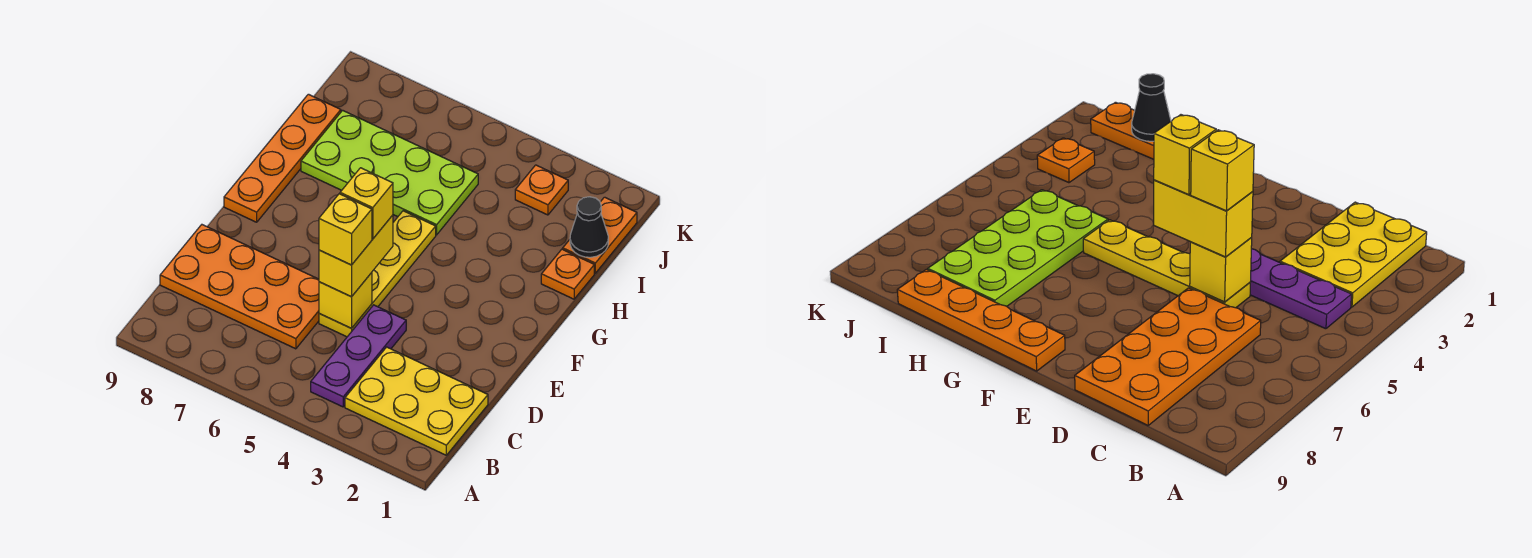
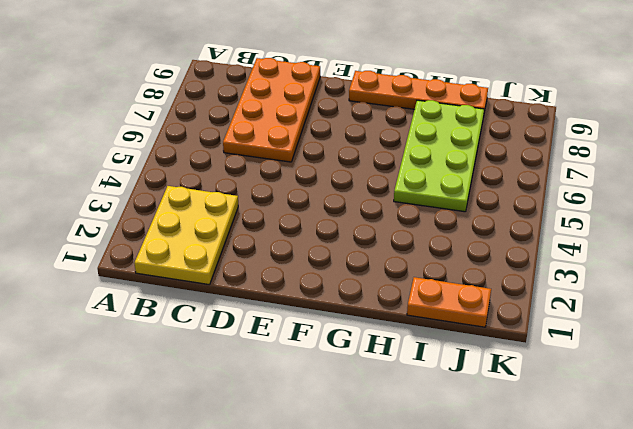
none -> purple plate B4:D4 level 1
none -> yellow plate D5:G5 level 1
none -> orange plate H1 level 1

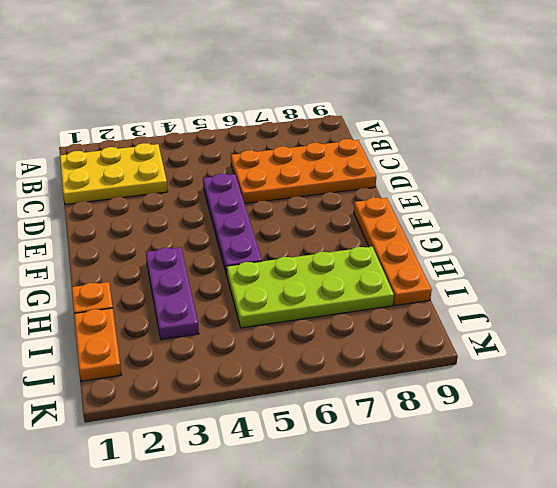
purple plate D5:G5 level 1 -> yellow plate D5:G5 level 1
purple plate G3:I3 level 1 -> purple plate B4:D4 level 1
none -> orange plate J3 level 1
none -> yellow brick D5 level 2
none -> black cone I1 level 2

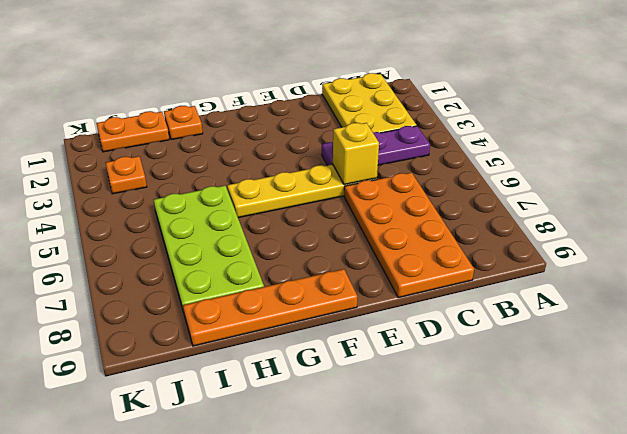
none -> black cone I1 level 2
none -> yellow brick D5:E5 level 3
none -> yellow brick D5 level 4

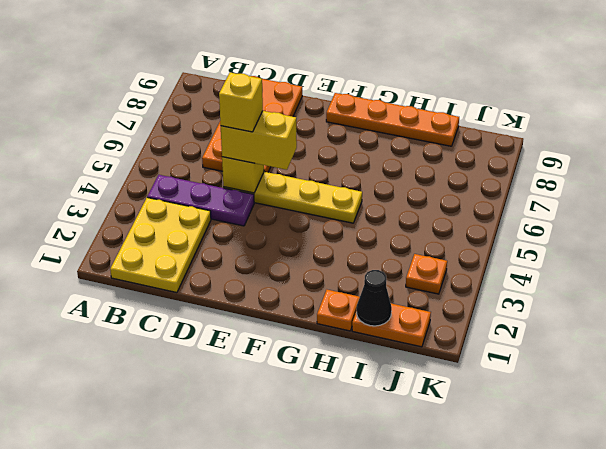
none -> lime plate H5:I8 level 1
none -> yellow brick E5 level 4

